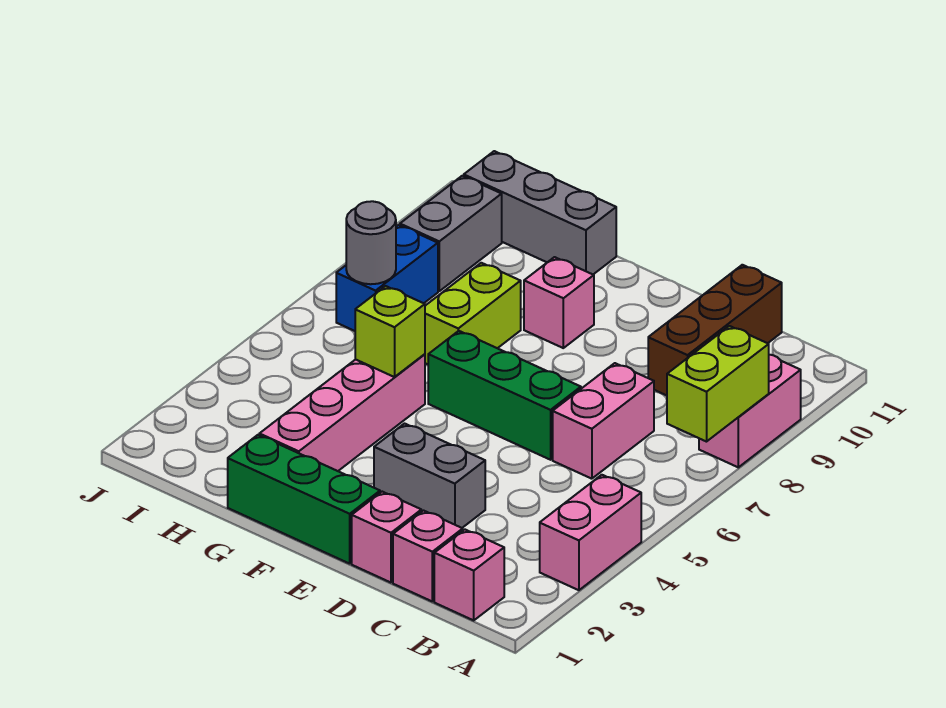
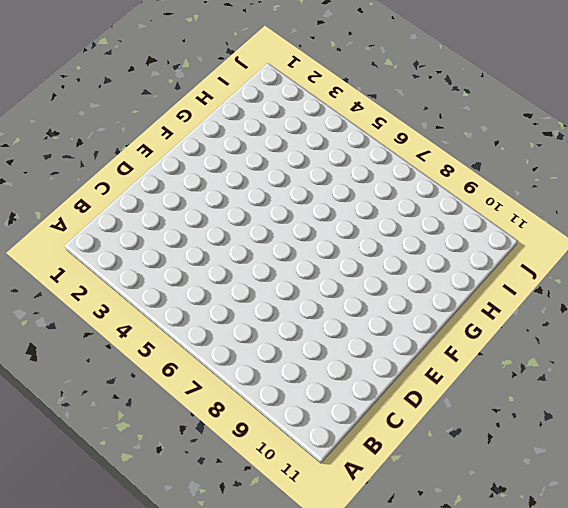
none -> pink brick A3:A4 level 1
none -> pink brick A8:A9 level 1
none -> pink brick B1 level 1

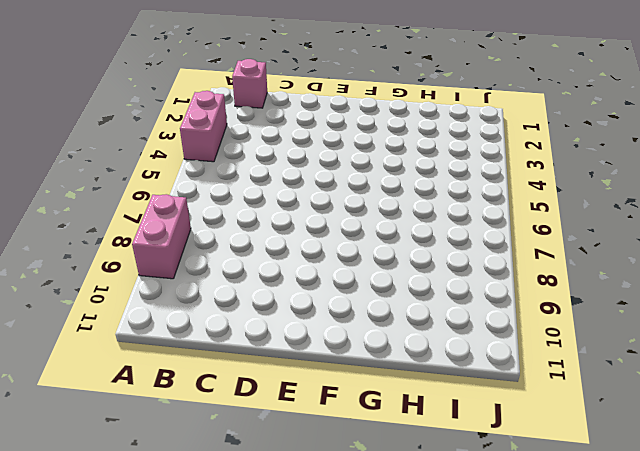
none -> pink brick C1 level 1
none -> pink brick C6:C7 level 1
none -> brown brick C9:C11 level 1

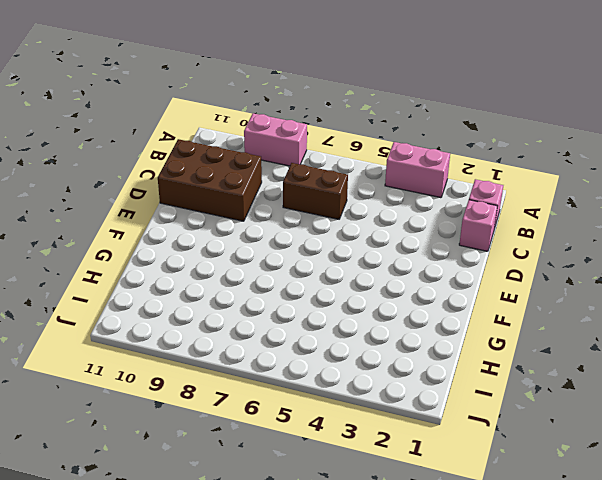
brown brick C6:C7 level 1 -> pink brick C6:C7 level 1
brown brick C9:D11 level 1 -> brown brick C9:C11 level 1
none -> pink brick D1 level 1
none -> grey brick D3:E3 level 1
none -> green brick D6:F6 level 1

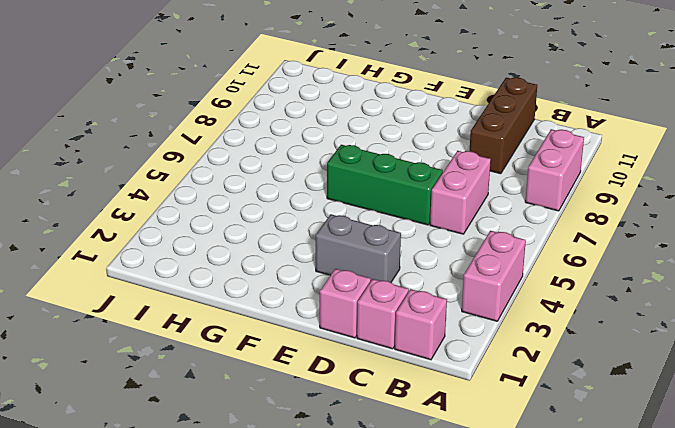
none -> green brick E1:G1 level 1
none -> pink brick F9 level 1
none -> pink brick G2:G5 level 1

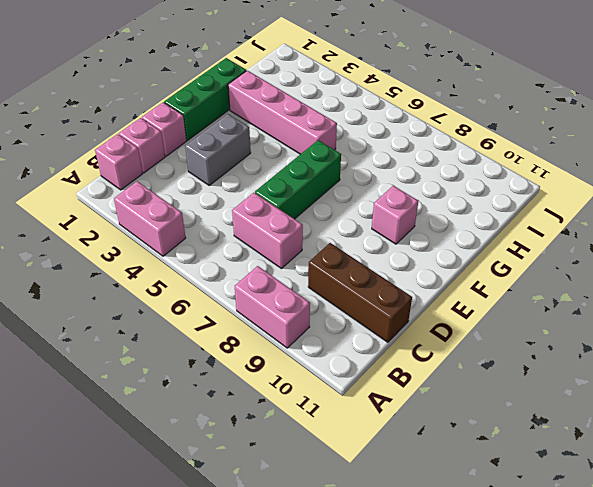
none -> lime brick G7:G8 level 1
none -> grey brick G11:I11 level 1
none -> blue brick I7:I8 level 1

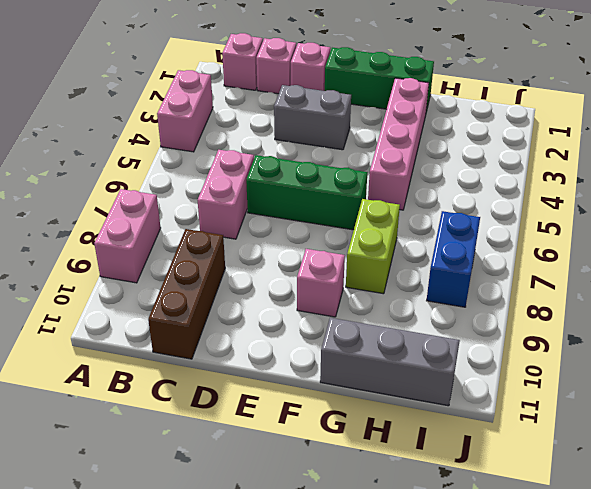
none -> grey brick I9:I10 level 1
none -> lime brick A7:A8 level 2
none -> lime brick G5 level 2

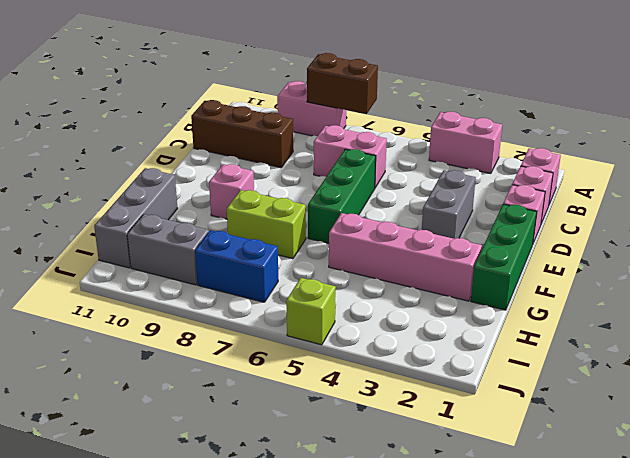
brown brick A7:A8 level 2 -> lime brick A7:A8 level 2
lime brick J5 level 1 -> lime brick G5 level 2
none -> grey round brick I7 level 2

